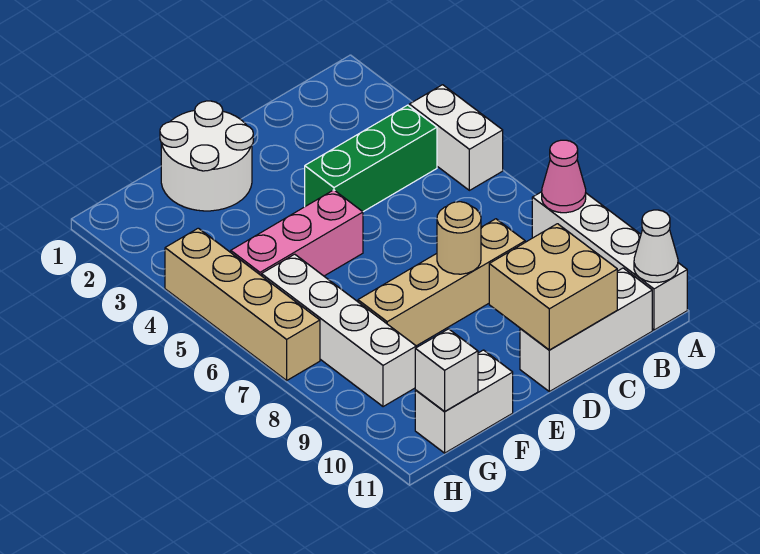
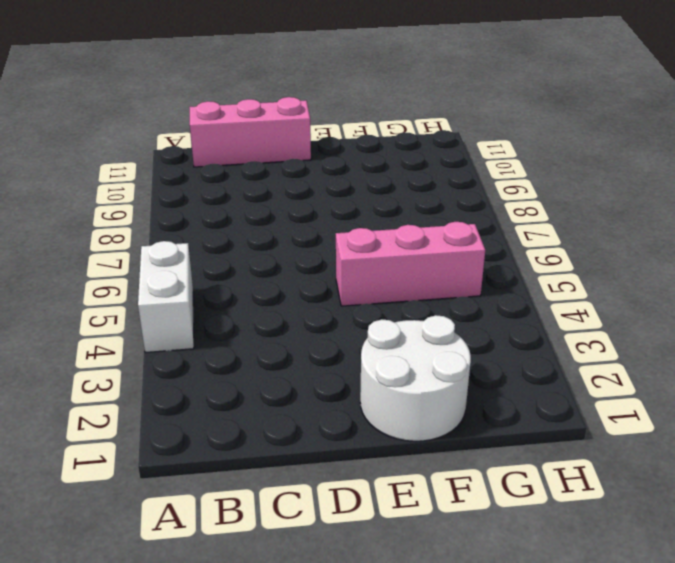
pink brick B11:D11 level 1 -> white brick B11:D11 level 1
none -> white brick A8:A11 level 1
none -> green brick B4:D4 level 1
none -> tan brick C8:F8 level 1

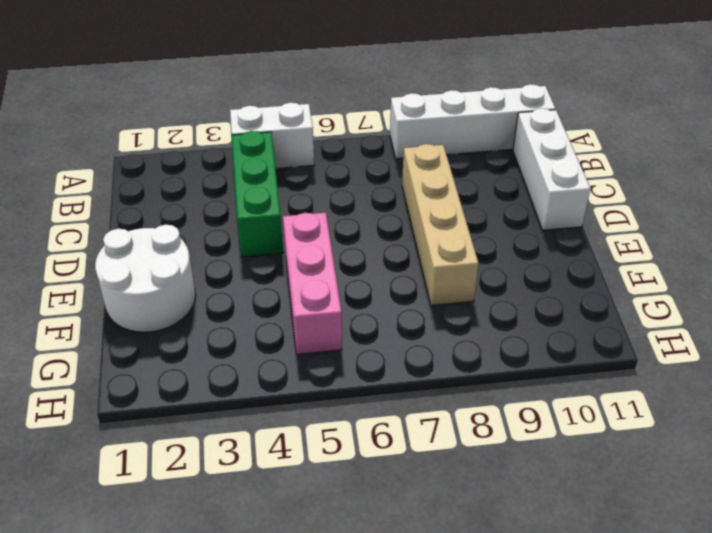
none -> white brick F11:G11 level 1
none -> white brick G6:G9 level 1
none -> tan brick H4:H7 level 1

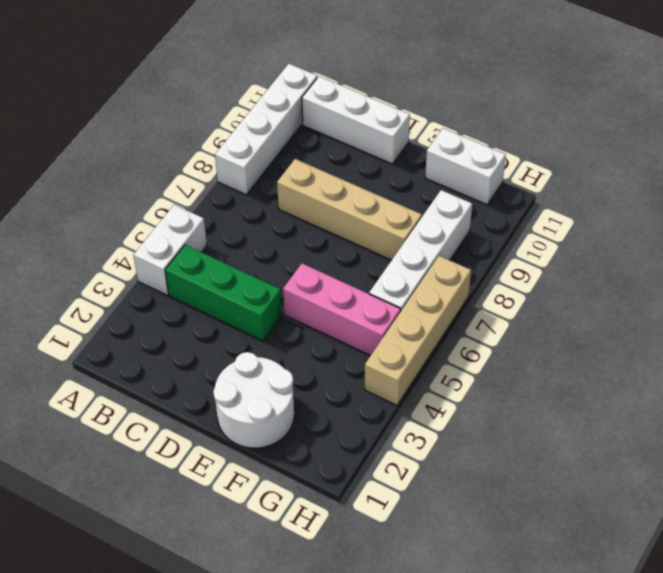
none -> pink cone A8 level 2
none -> white cone A11 level 2
none -> tan brick C10:D11 level 2

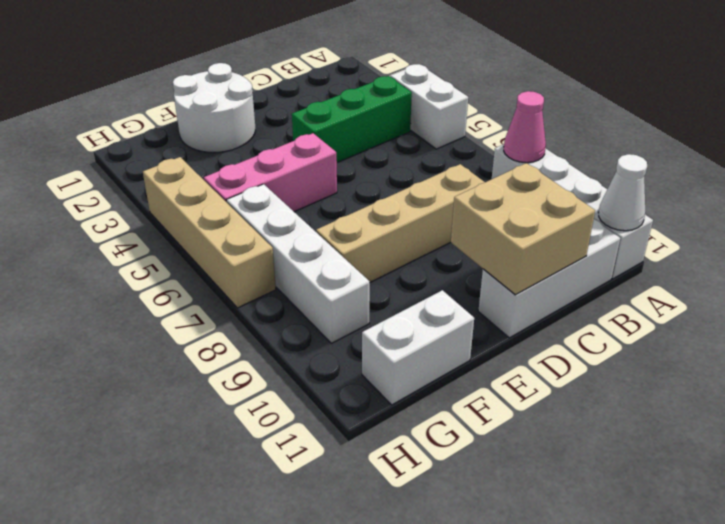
none -> tan round brick D8 level 2
none -> white brick G11 level 2

